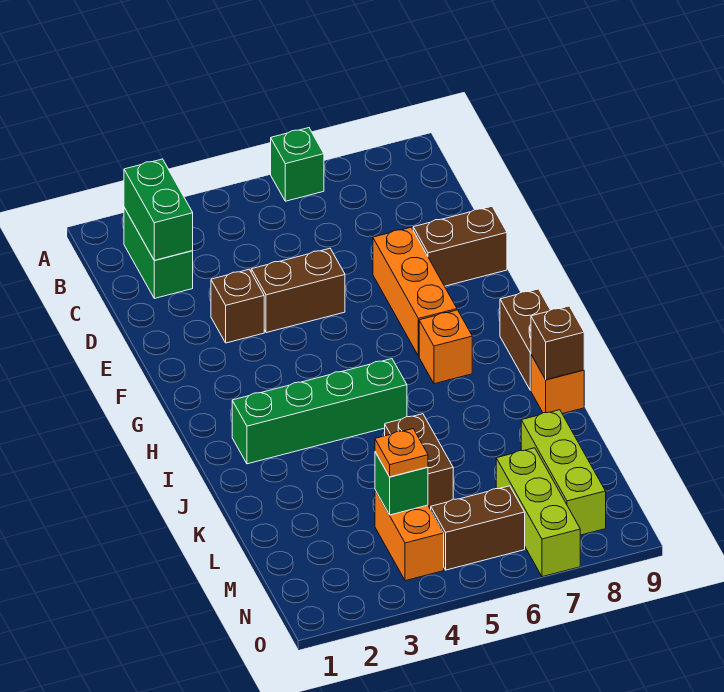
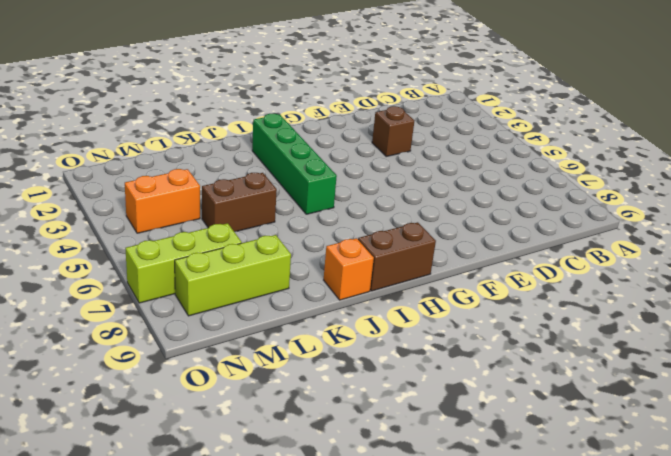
none -> green brick A6 level 1
none -> green brick B2:C2 level 1
none -> brown brick E4:E5 level 1

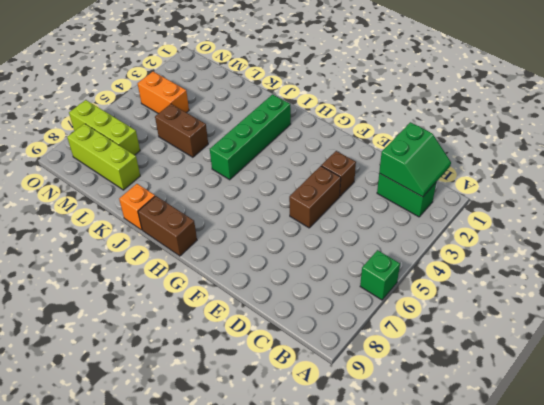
green slope B1:C2 level 2 top C -> green brick B2:C2 level 2
none -> orange brick E7:G7 level 1
none -> brown brick E8:E9 level 1
none -> orange brick H7 level 1

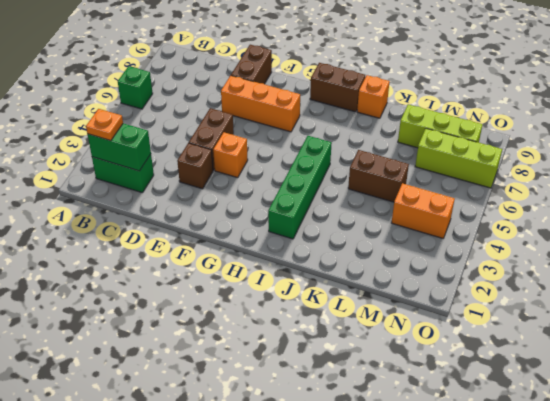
orange plate B2 level 3 -> orange plate M4 level 3
orange brick F4 level 1 -> orange brick H7 level 1
none -> brown brick N5:N6 level 1
none -> brown brick J9 level 2
none -> green brick M4 level 2

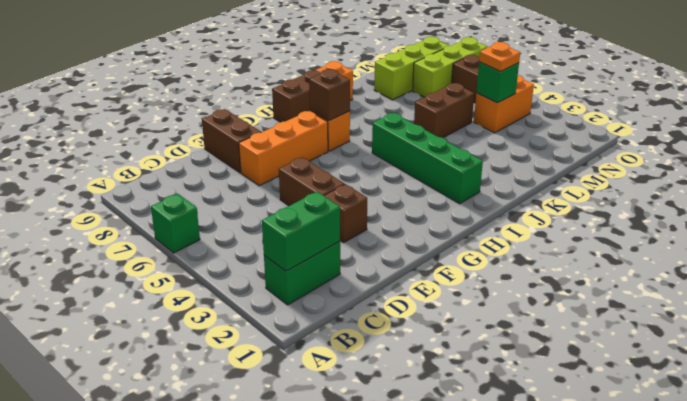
brown brick H7 level 2 -> brown brick J9 level 2

